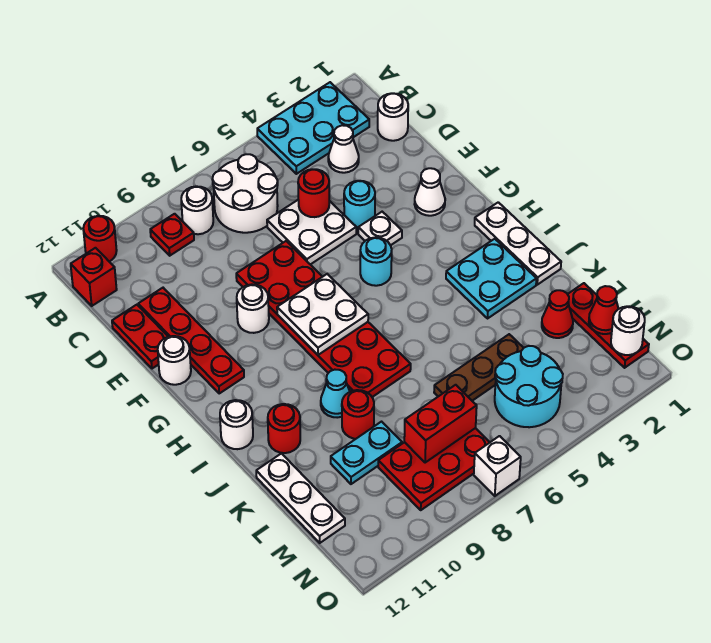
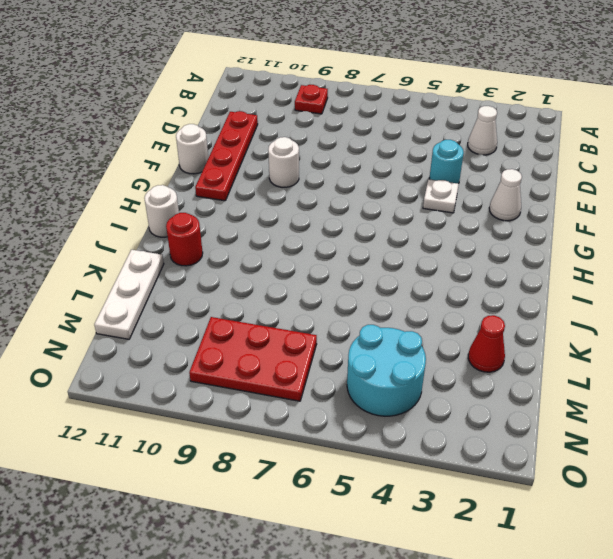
none -> cyan plate A2:B4 level 1
none -> red round brick A11 level 1
none -> white round brick B6:C7 level 1
none -> white round brick B8 level 1

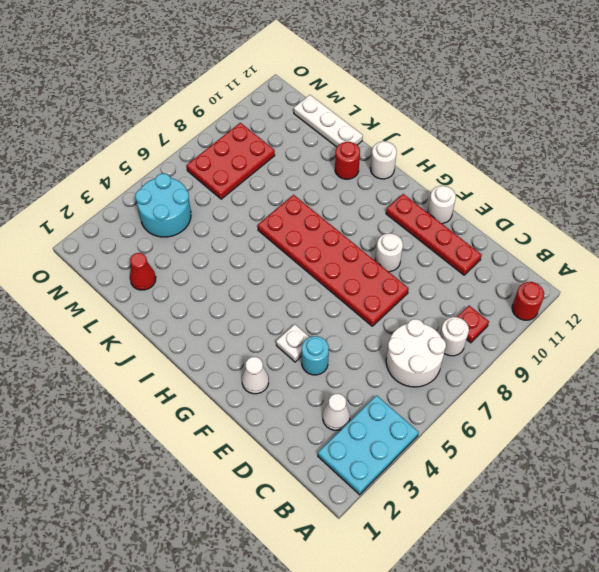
none -> red brick B12 level 1
none -> white round brick C1 level 1
none -> white plate D5:E6 level 1
none -> red plate D12:E12 level 1

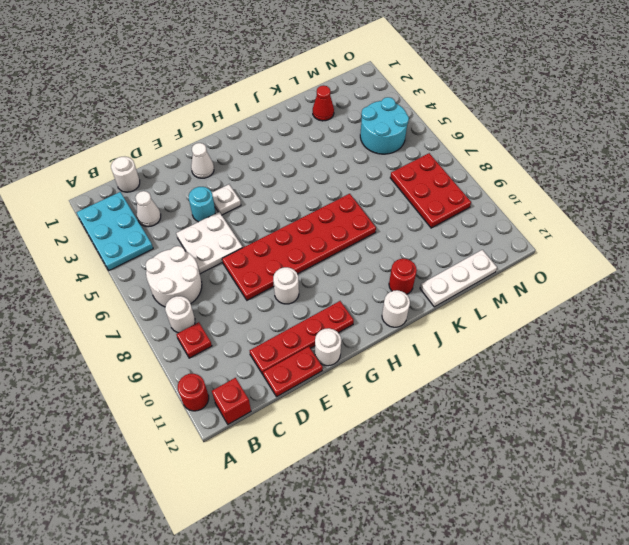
none -> cyan round brick G5 level 1
none -> white plate H1:J1 level 1
none -> cyan plate I2:J3 level 1
none -> cyan cone J9 level 1

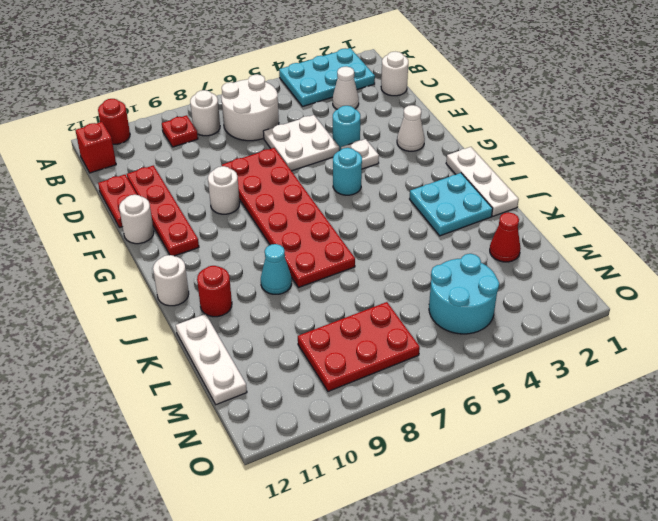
none -> red round brick K9 level 1
none -> red plate L1:N1 level 1
none -> brown plate L4:L6 level 1
none -> cyan plate L9:L10 level 1

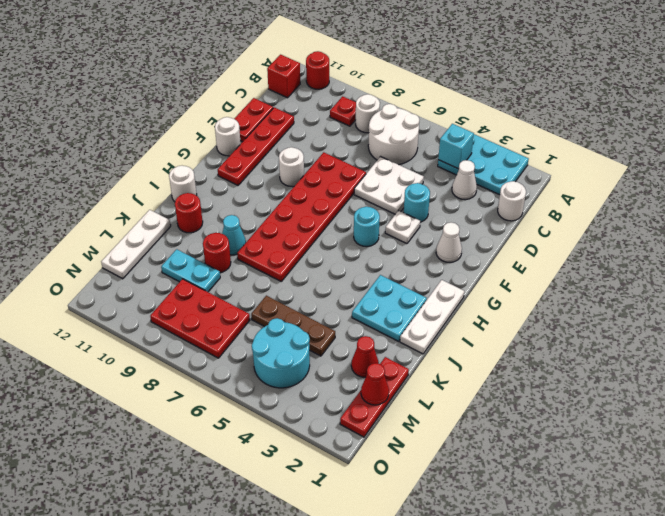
cyan brick B4 level 2 -> none
none -> white brick O7 level 1
none -> red round brick D5 level 2
none -> white plate G7:H8 level 2
none -> red brick M7:M8 level 2

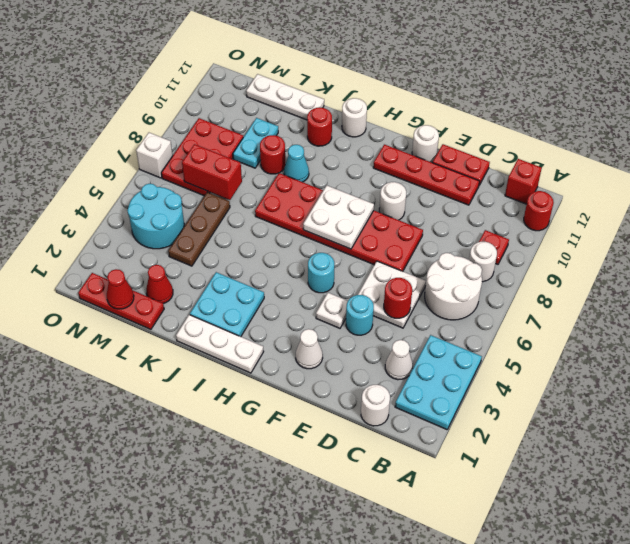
red brick L7:M7 level 2 -> red brick M7:M8 level 2
none -> white round brick N1 level 2

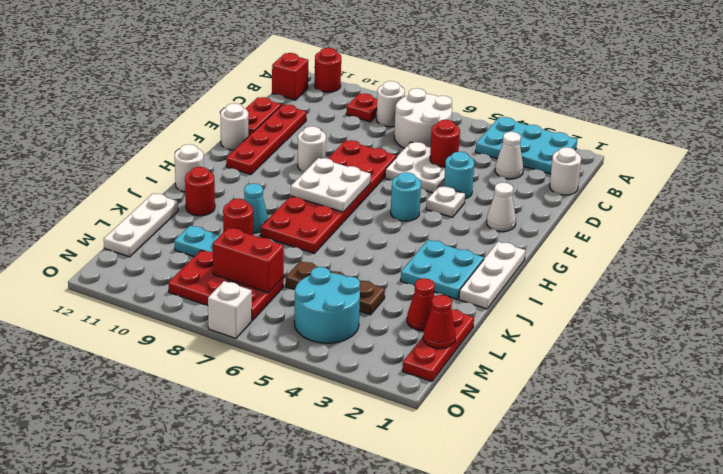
none -> white round brick N1 level 2

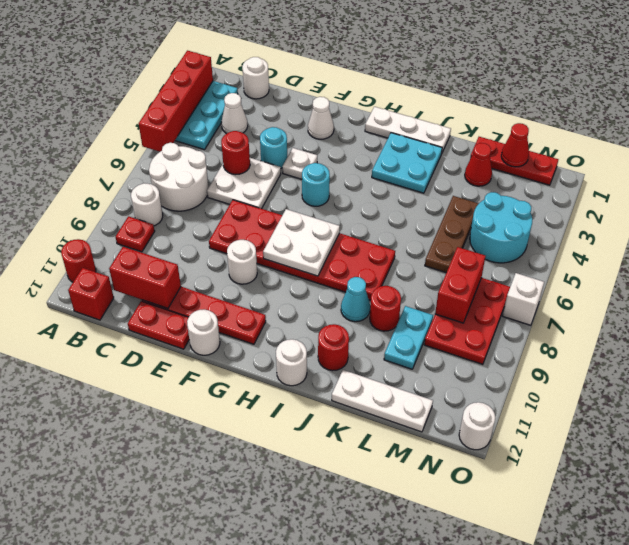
red brick A2:A5 level 2 -> none
red brick C11:D11 level 2 -> none
white round brick O12 level 1 -> white round brick N1 level 2

